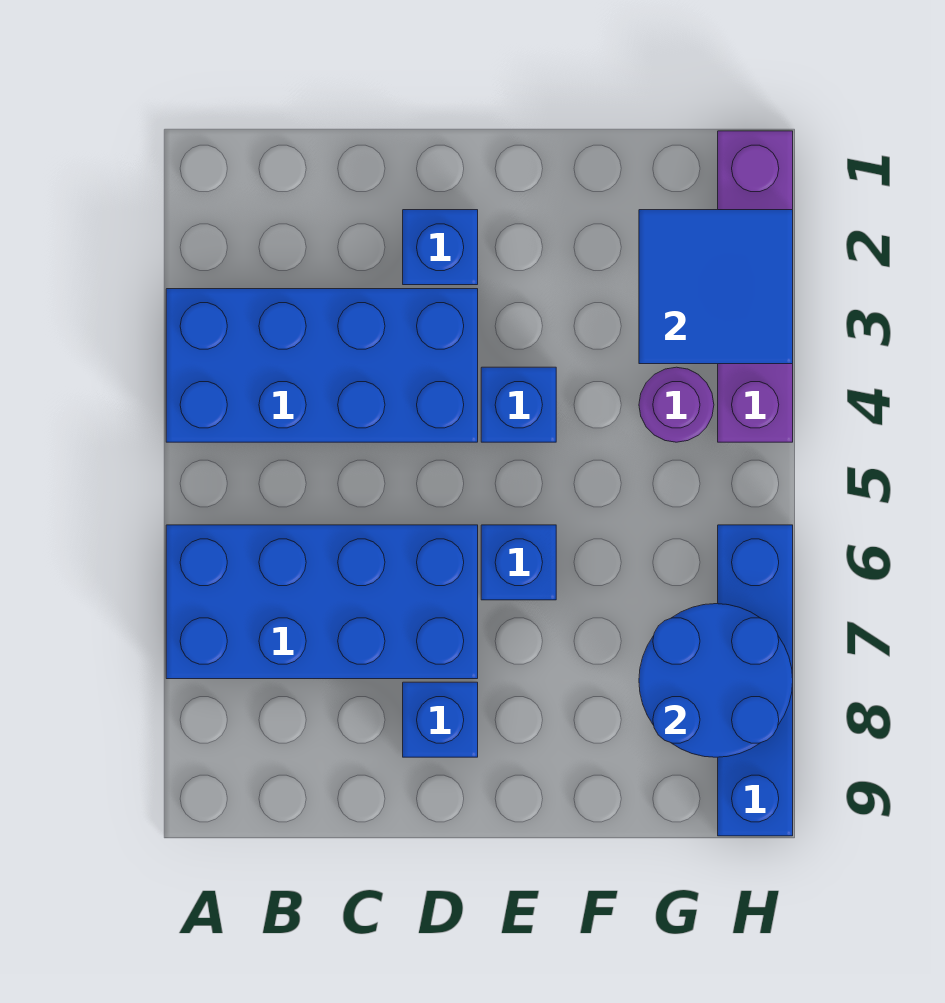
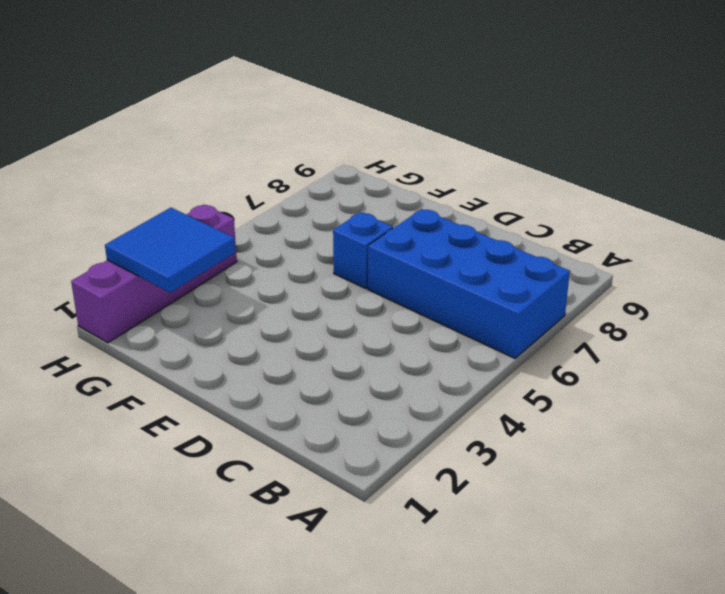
none -> blue brick A3:D4 level 1
none -> blue brick D2 level 1

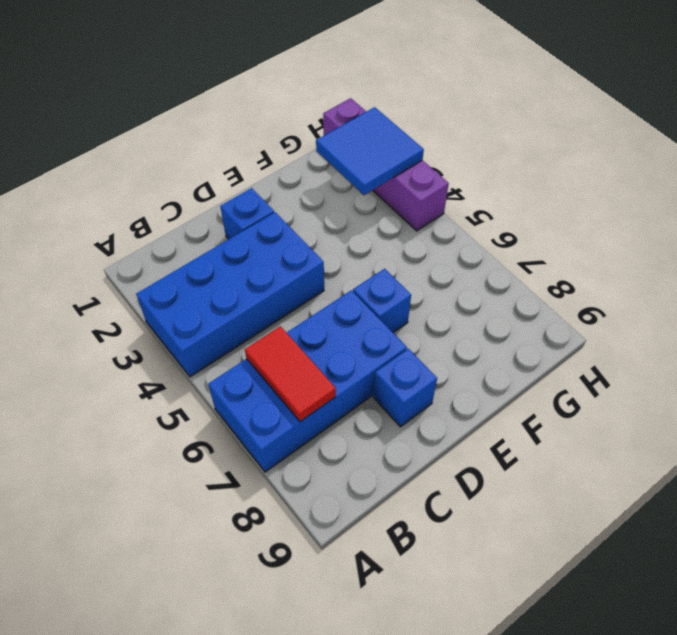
red tile B6:B7 level 2 -> none
none -> blue brick E4 level 1
none -> purple round brick G4 level 1

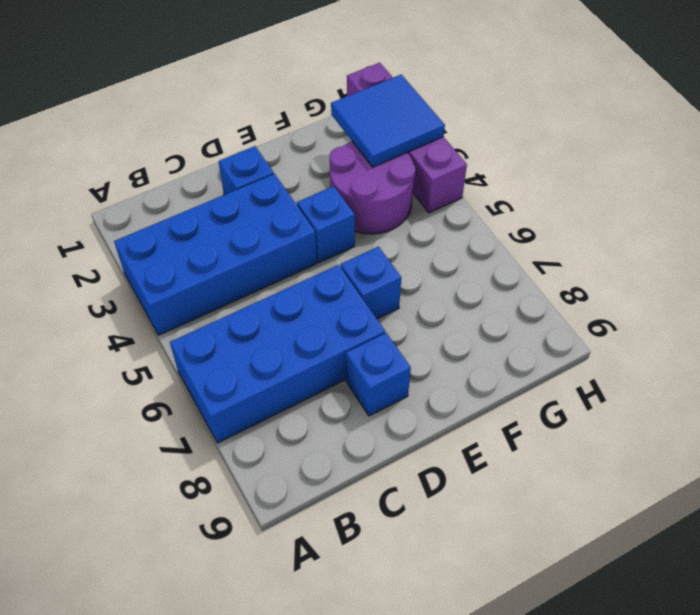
purple round brick F3:G4 level 1 -> purple round brick G4 level 1
none -> blue brick H6:H9 level 1
none -> blue round brick G7:H8 level 2

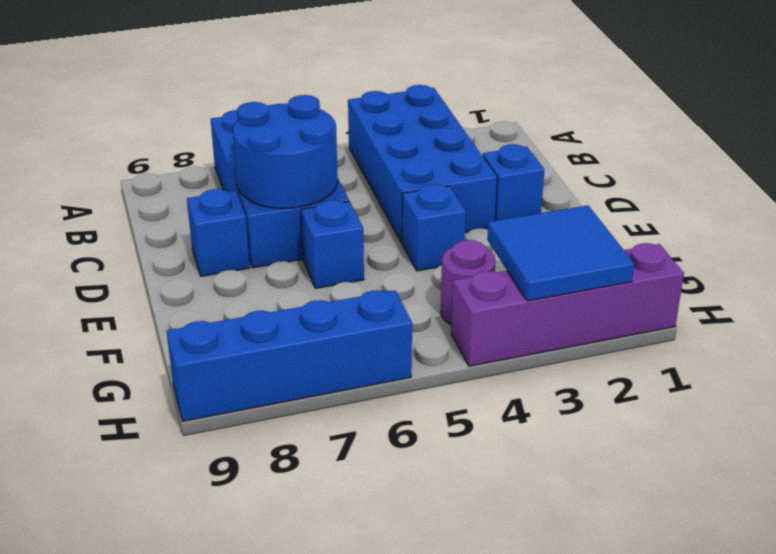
blue round brick C6:D7 level 2 -> blue round brick G7:H8 level 2

